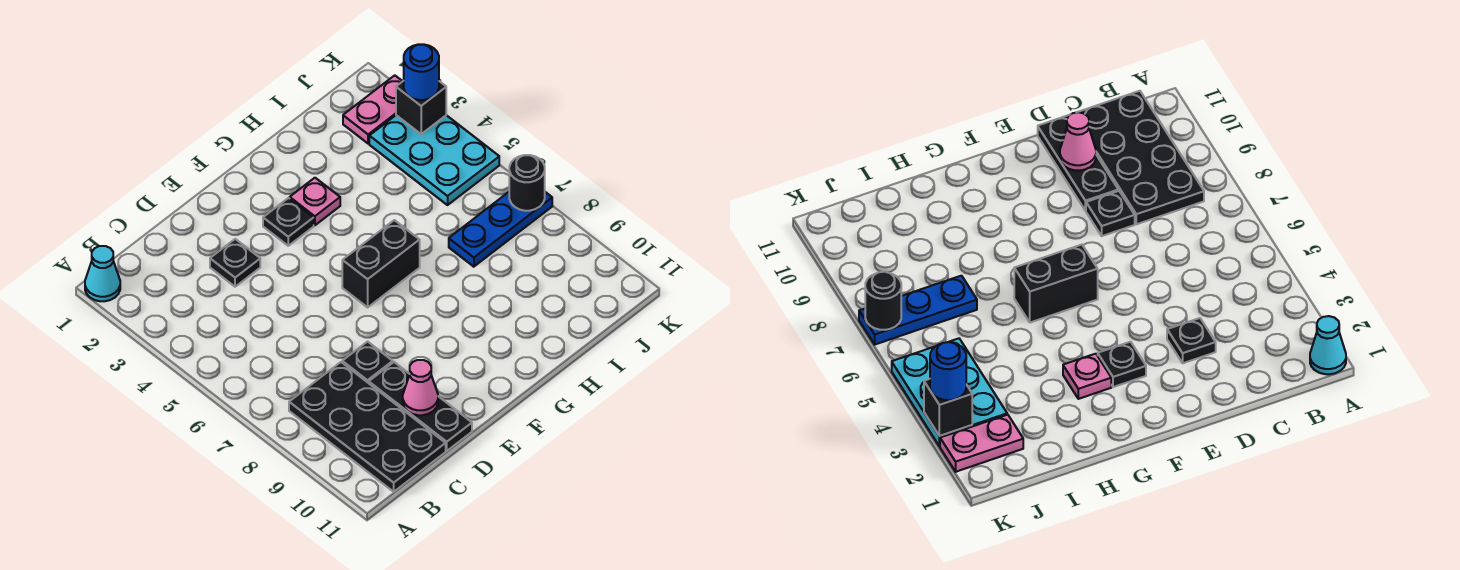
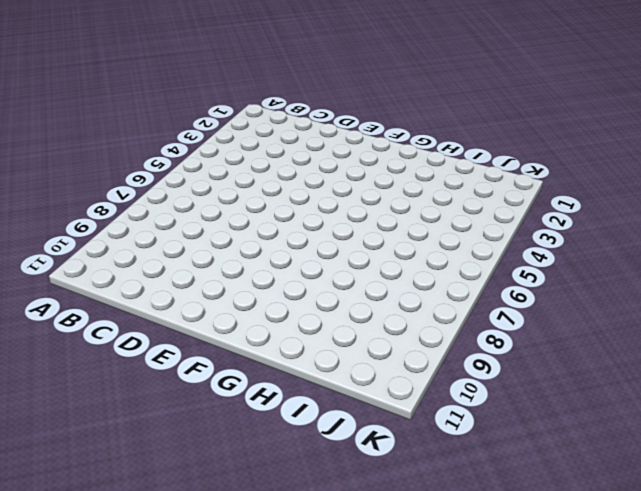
none -> cyan cone A1 level 1
none -> black plate B8:C11 level 1
none -> black plate D3 level 1

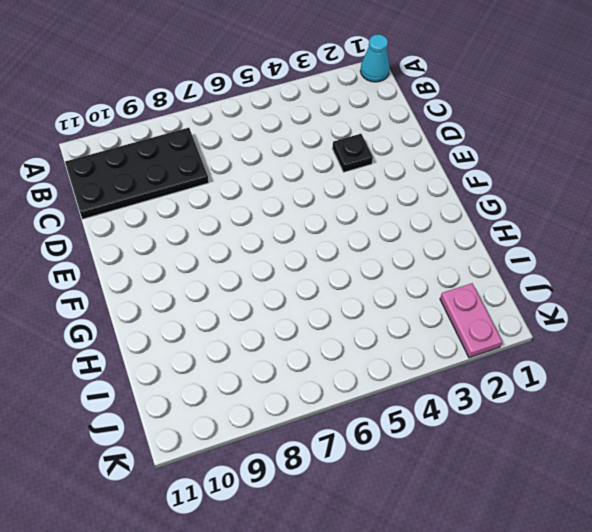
none -> black plate D8 level 1
none -> black plate D9:D11 level 1
none -> black plate F3 level 1

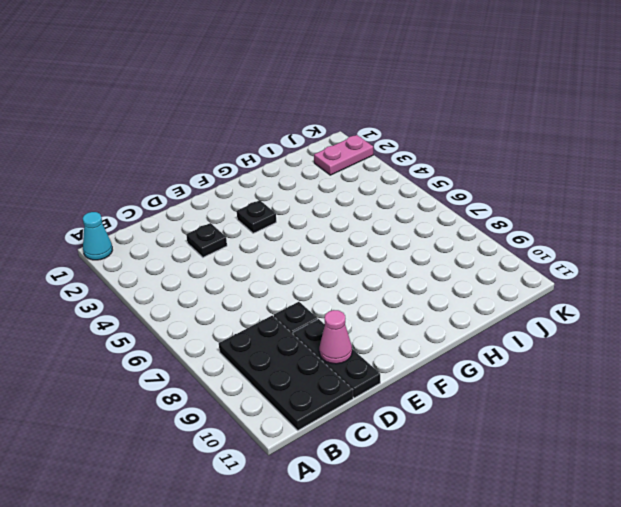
none -> black brick F6:G6 level 1
none -> pink plate G3 level 1
none -> blue plate I7:K7 level 1

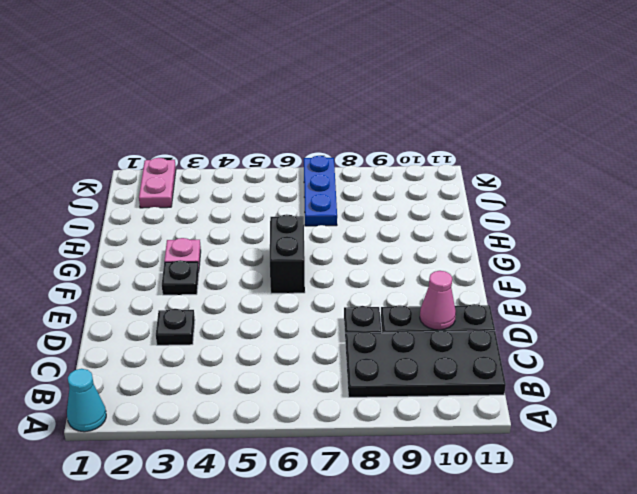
none -> cyan plate J3:K5 level 1
none -> black brick K3 level 2
none -> black round brick K7 level 2

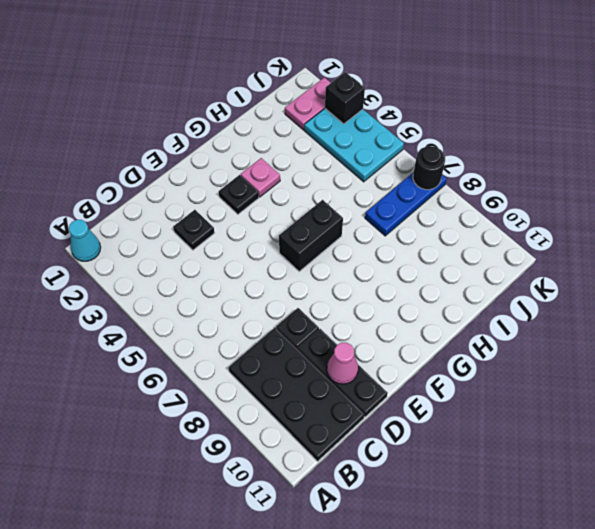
none -> blue round brick K3 level 3

